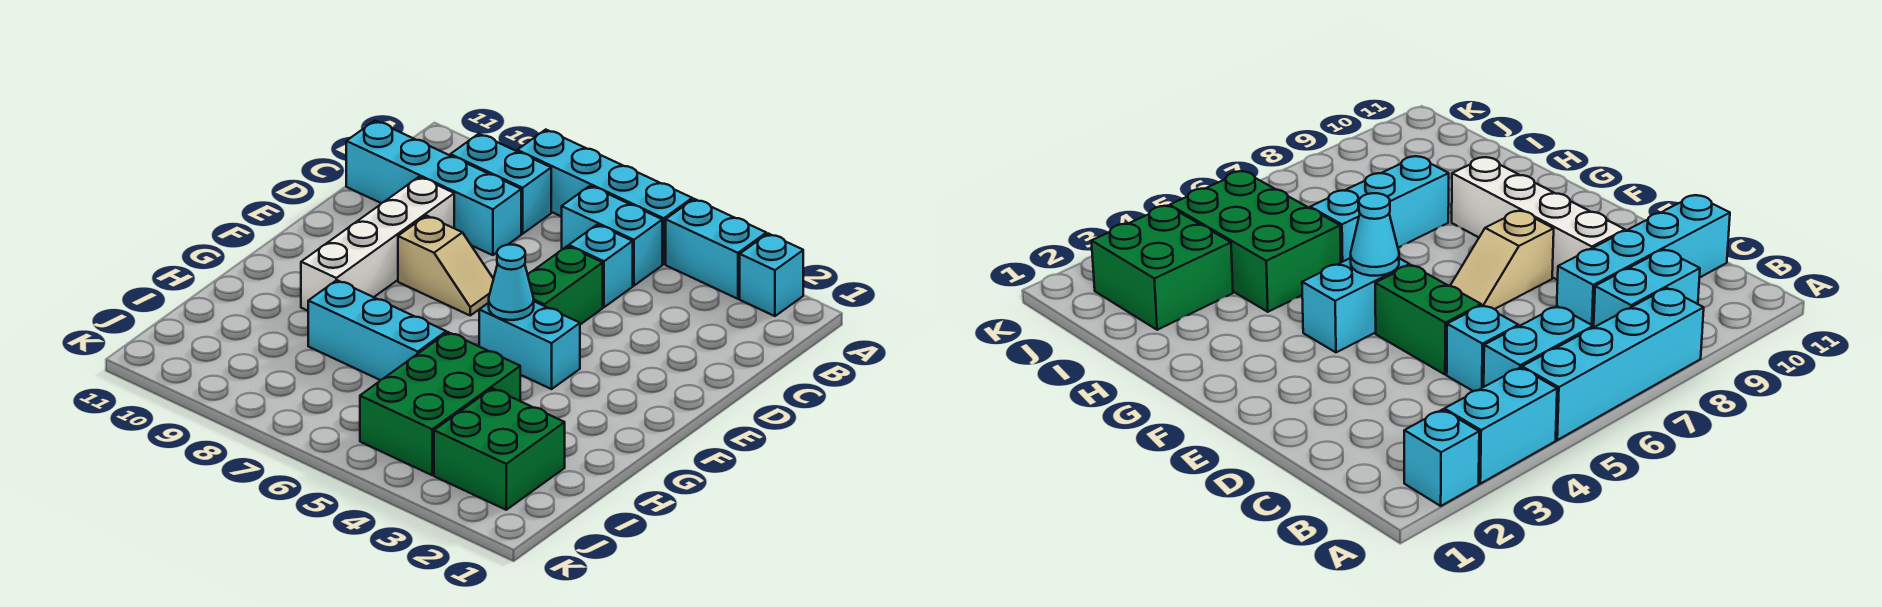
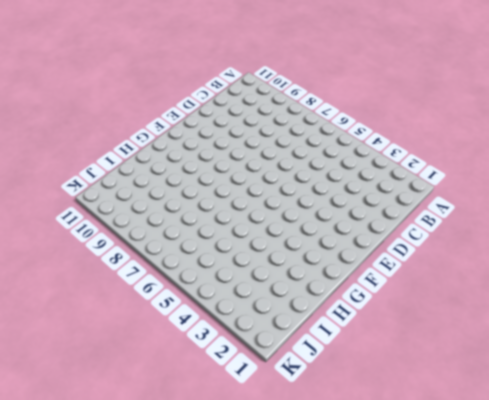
none -> cyan brick A2 level 1
none -> cyan brick A3:A4 level 1
none -> cyan brick A5:A8 level 1

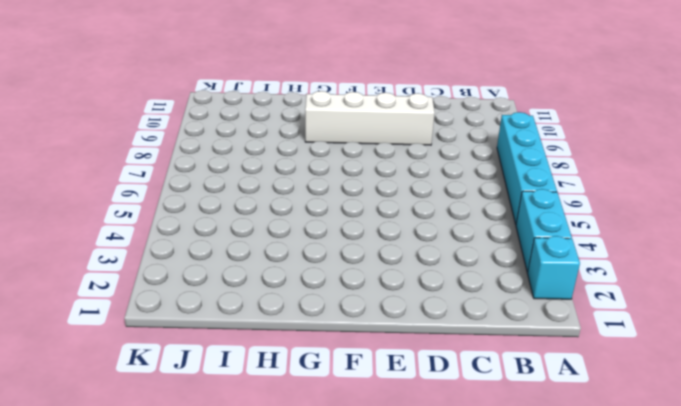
none -> cyan brick B5:B6 level 1
none -> cyan brick B8:B9 level 1
none -> cyan brick C5 level 1

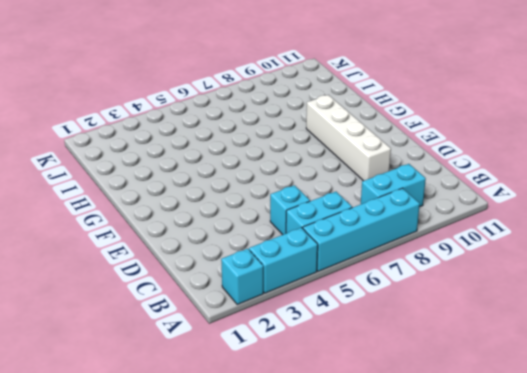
none -> cyan brick C8:C11 level 1
none -> green brick D5:E5 level 1
none -> tan slope E7:E8 level 1 top 8

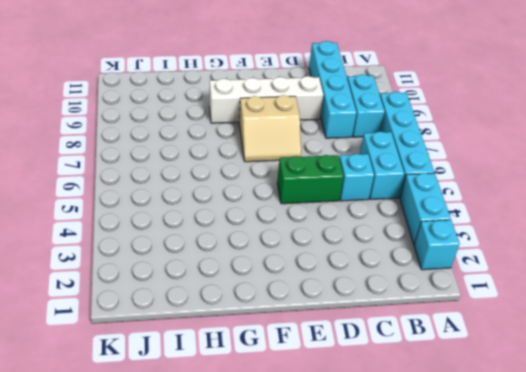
tan slope E7:F8 level 1 top 8 -> tan slope E7:E8 level 1 top 8
none -> cyan brick F4:F5 level 1
none -> green brick H4:J5 level 1
none -> cyan brick H6:H8 level 1

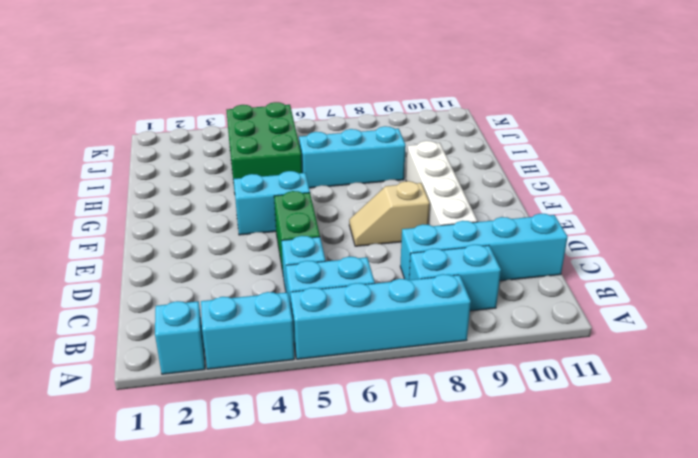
none -> green brick I2:J3 level 1
none -> cyan cone F5 level 2

